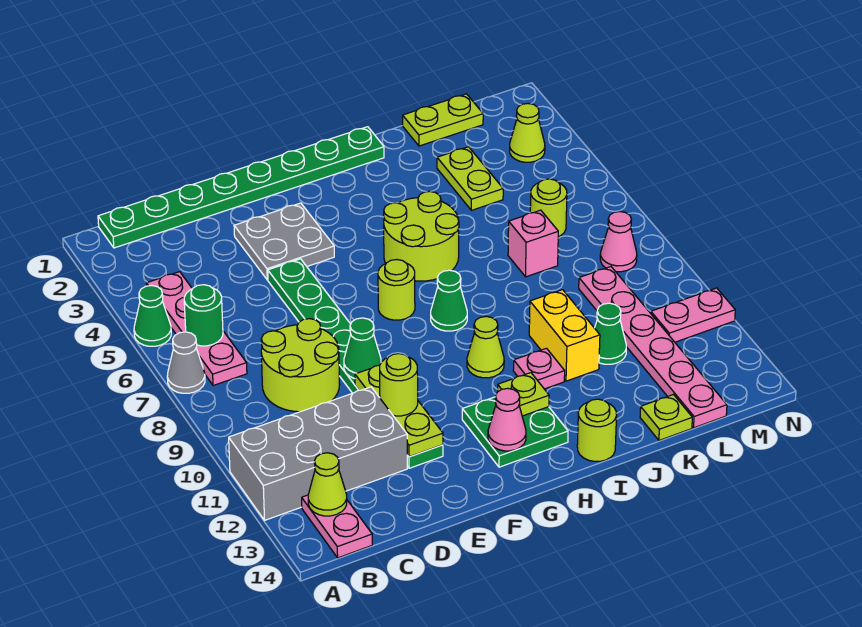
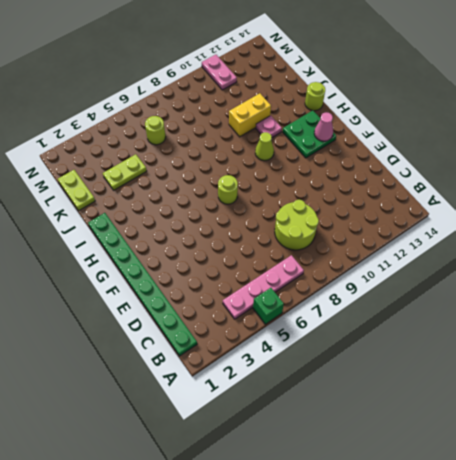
green brick A5 level 1 -> green cone A5 level 1
none -> grey cone A7 level 1
none -> grey brick A11:D12 level 1
none -> pink plate B13:B14 level 1
none -> grey plate E3:F4 level 1

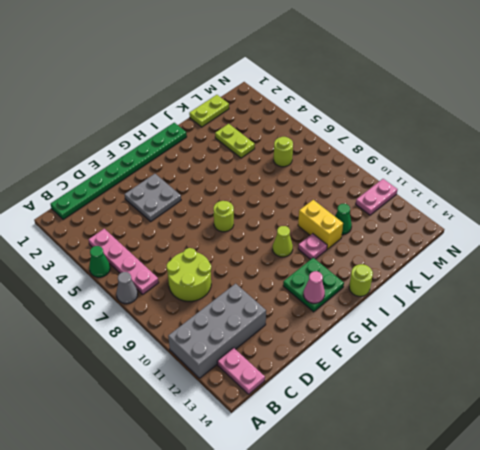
none -> green plate E5:E12 level 1
none -> lime round brick H5:I6 level 1
none -> green cone H8 level 1
none -> pink brick K7 level 1

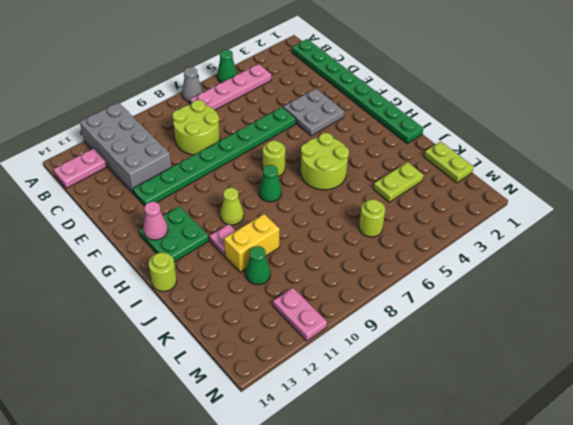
none -> pink brick K7 level 1
none -> lime plate K14 level 1
none -> pink plate L9:L14 level 1
none -> lime cone M3 level 1

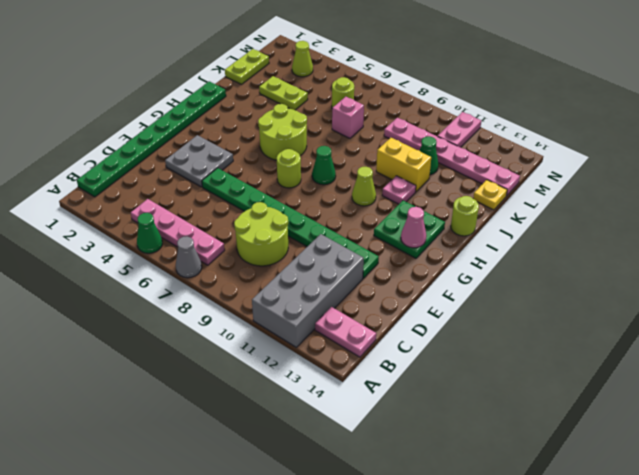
yellow plate K14 level 1 -> lime plate K14 level 1
none -> pink cone M8 level 1
none -> green round brick B6 level 2
none -> lime cone B13 level 2
none -> green cone E9 level 2

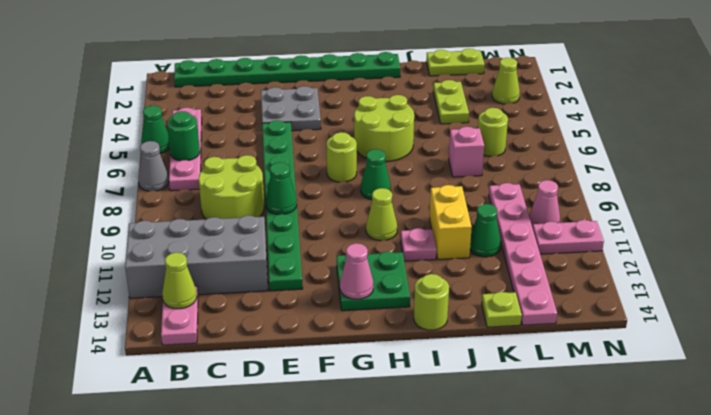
pink cone M10 level 1 -> pink cone M8 level 1
none -> lime plate E10:E12 level 2
none -> lime plate H12 level 2
none -> lime round brick E11 level 3

